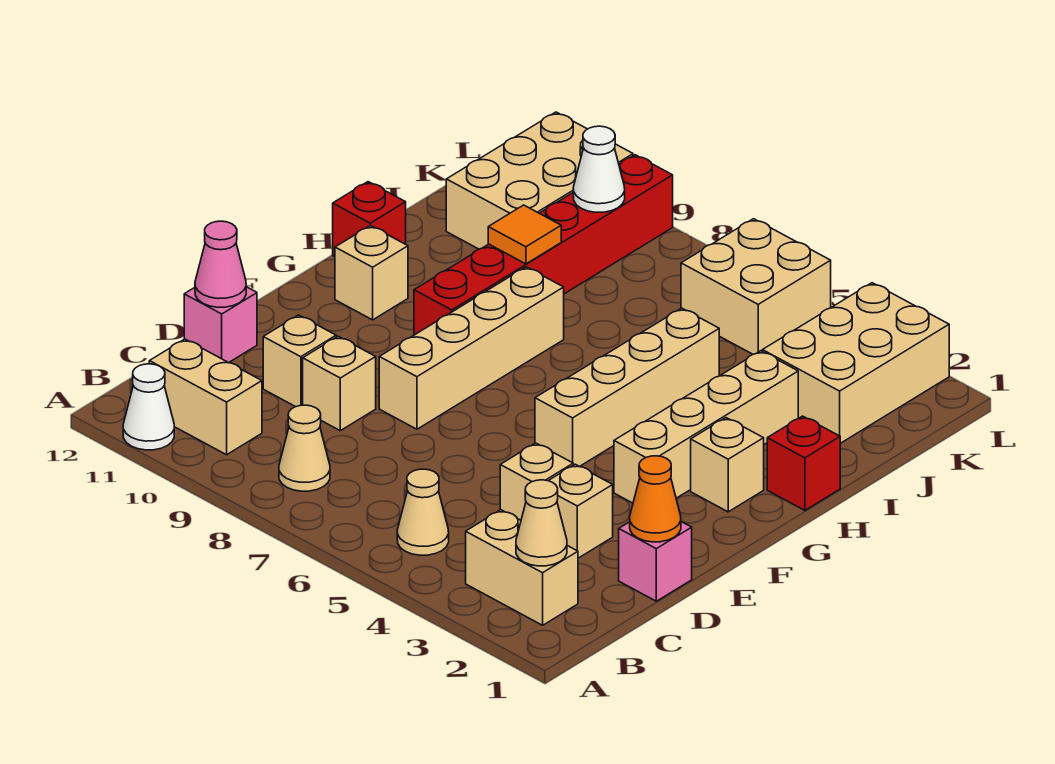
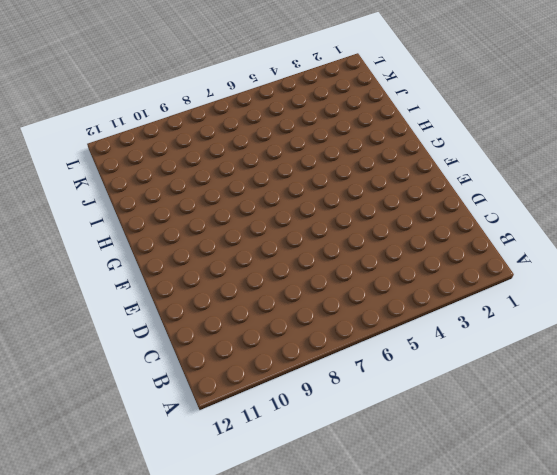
none -> white cone A11 level 1
none -> tan brick B2:B3 level 1
none -> tan cone B5 level 1

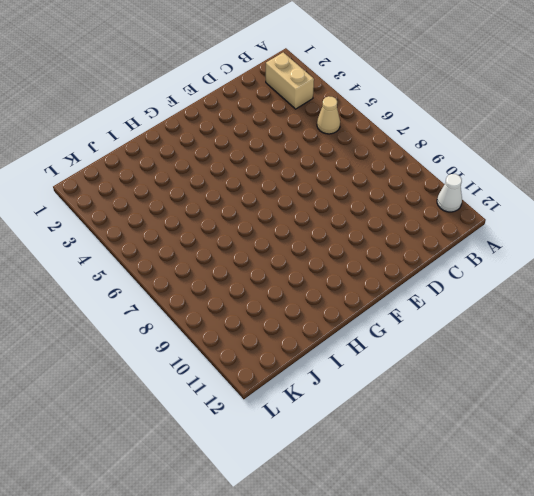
none -> tan cone B8 level 1
none -> tan brick B10:B11 level 1
none -> pink brick D1 level 1

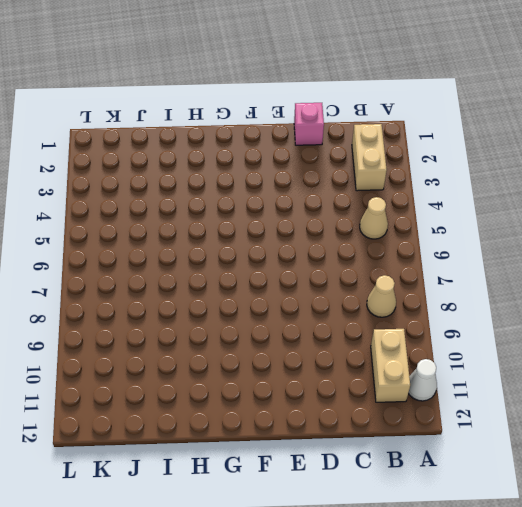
none -> tan brick D3 level 1
none -> tan brick D4 level 1
none -> tan brick D9 level 1

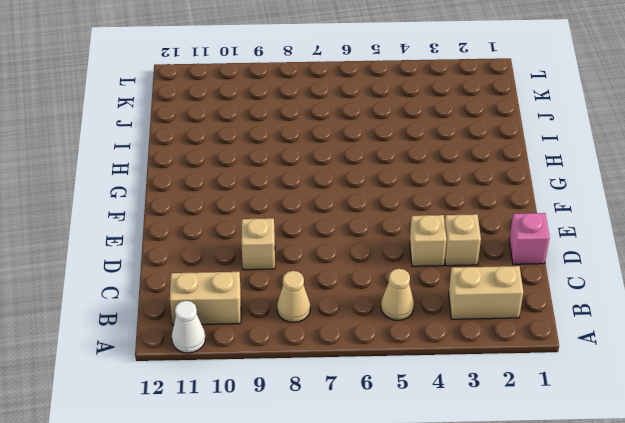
none -> tan brick D10 level 1
none -> pink brick D12 level 1
none -> tan brick E8:H8 level 1

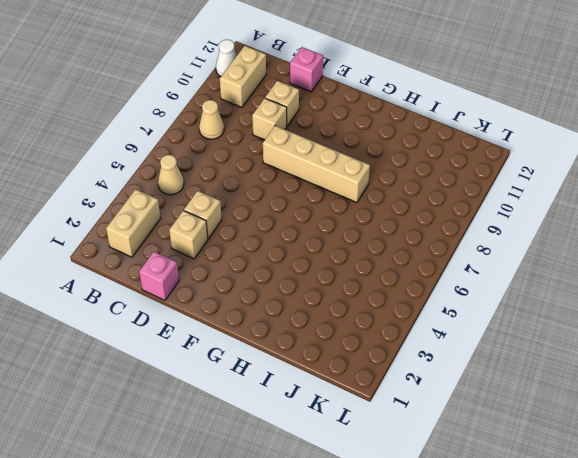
none -> tan brick F3:I3 level 1
none -> tan brick F5:I5 level 1
none -> tan brick G2 level 1

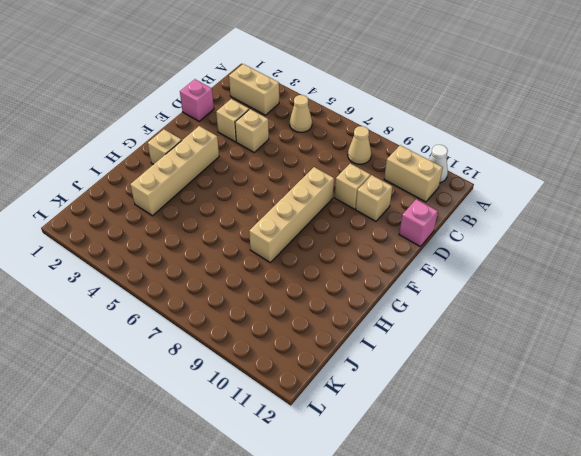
none -> tan brick F5:I5 level 1
none -> red brick G9:L9 level 1
none -> tan brick G11 level 1

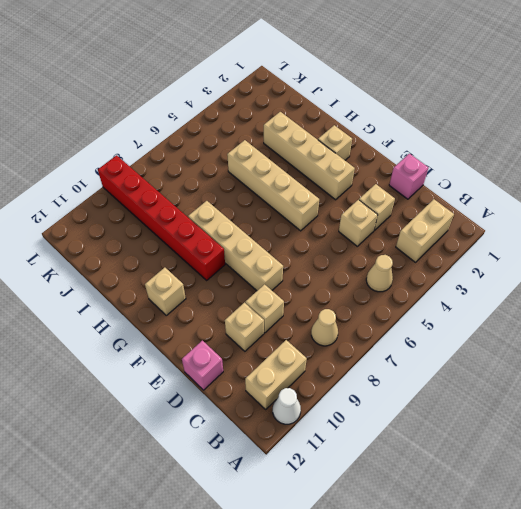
none -> red brick H1 level 1
none -> red brick H12 level 1
none -> tan brick J2:L3 level 1

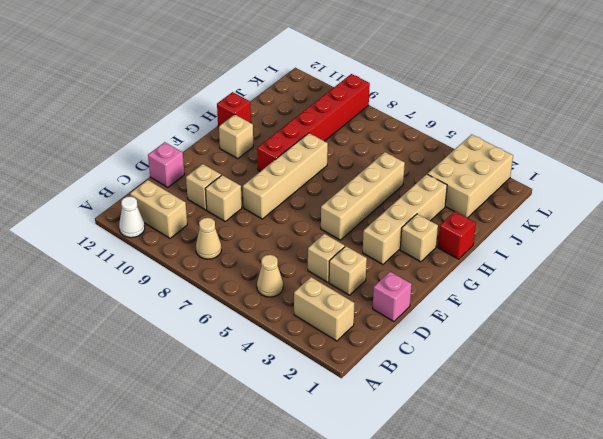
none -> tan brick J10:L11 level 1
none -> tan brick K5:L6 level 1
none -> tan cone B2 level 2

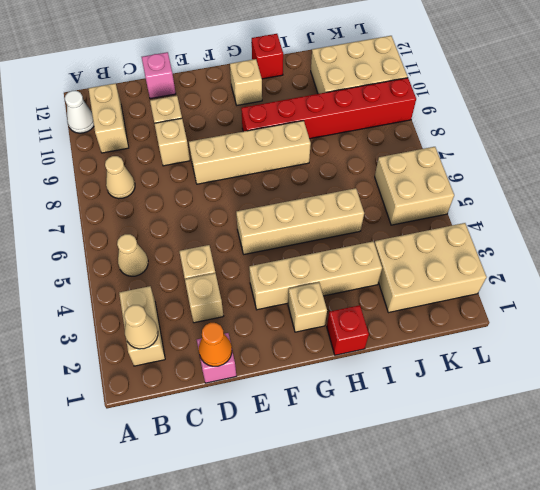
none -> pink cone D12 level 2
none -> orange tile I9 level 2
none -> white cone K9 level 2

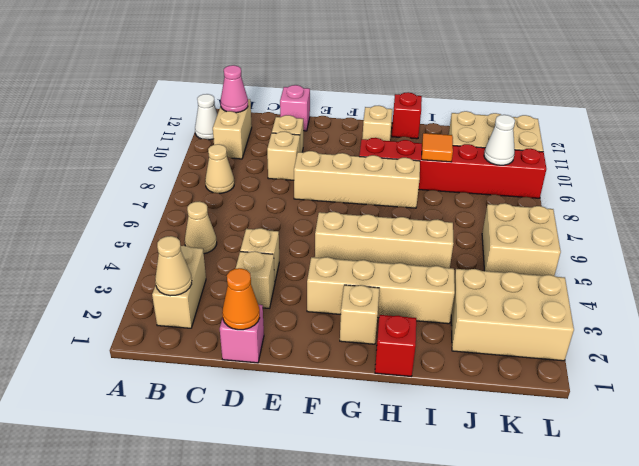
pink cone B11 level 2 -> pink cone D12 level 2

